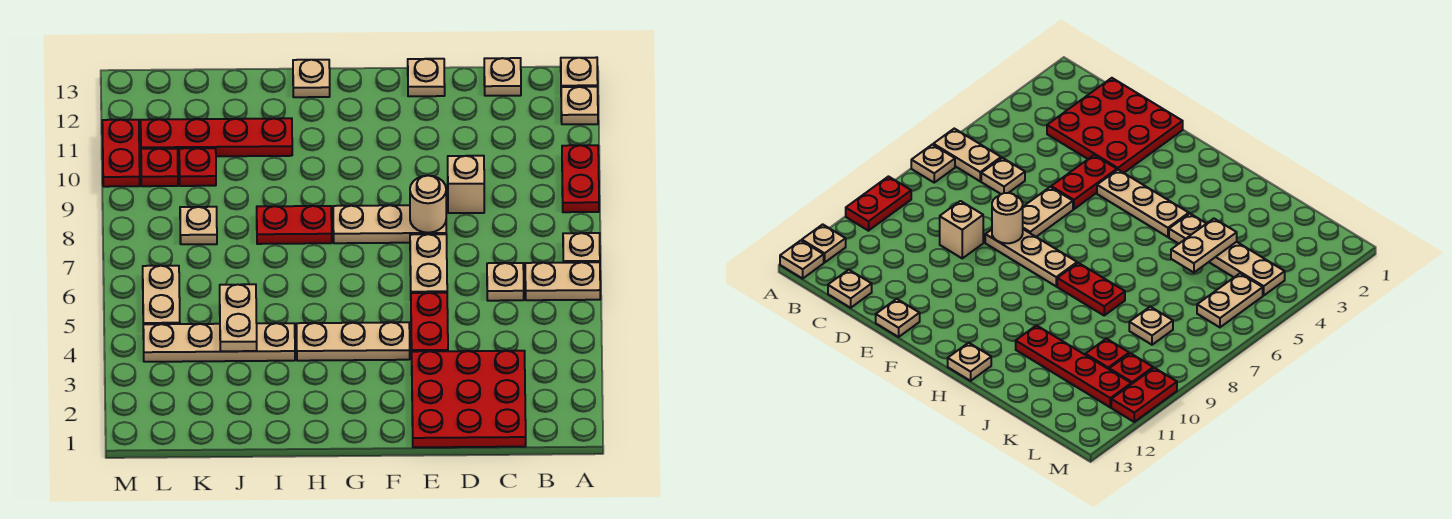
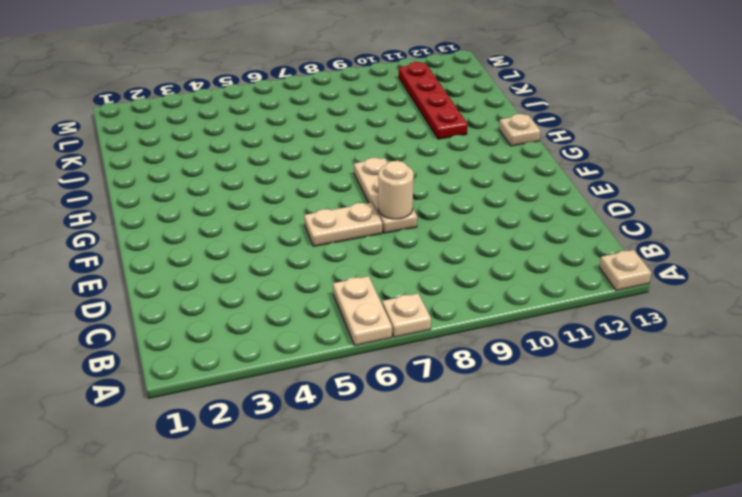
none -> red plate A9:A10 level 1
none -> tan plate A12 level 1
none -> red plate C1:E3 level 1

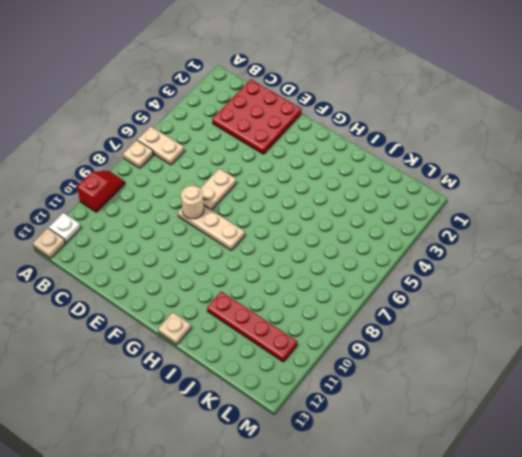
red slope A9:A10 level 1 top 10 -> red plate A9:A10 level 1
white plate A12 level 1 -> tan plate A12 level 1
none -> tan plate C6 level 1
none -> tan plate C13 level 1
none -> tan brick D9 level 1

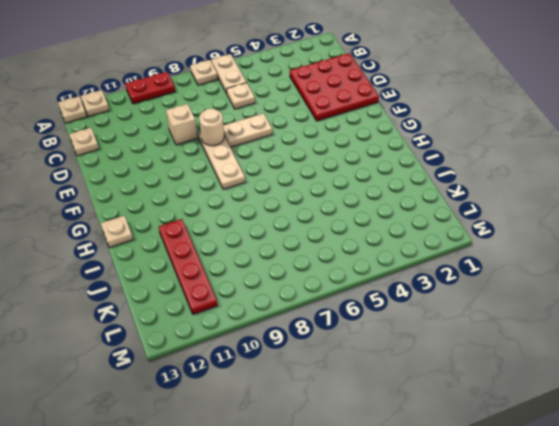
none -> red plate E4:E5 level 1
none -> tan plate E13 level 1
none -> tan plate F4:H4 level 1

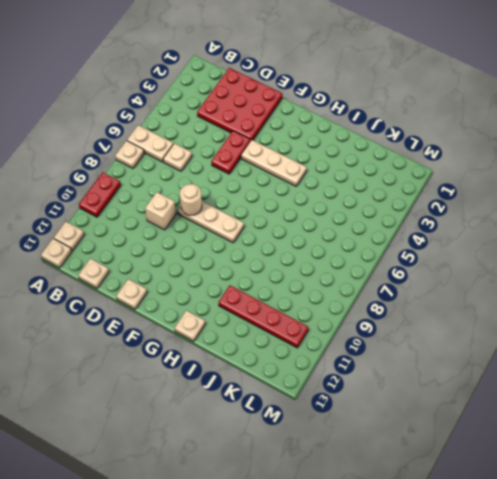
none -> tan plate E6:E7 level 1
none -> red plate H8:I8 level 1
none -> tan plate I4:L4 level 1

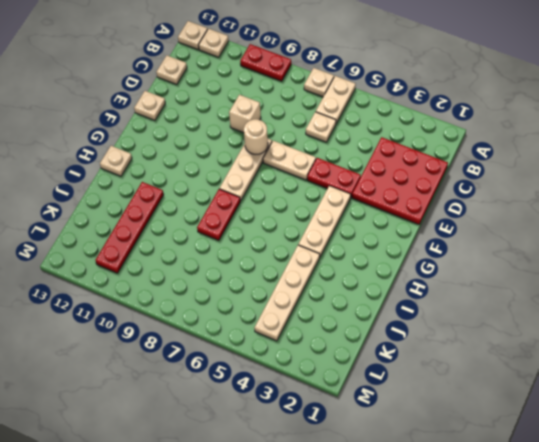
none -> tan plate K8 level 1
none -> red plate K10 level 1
none -> tan plate L5:L6 level 1

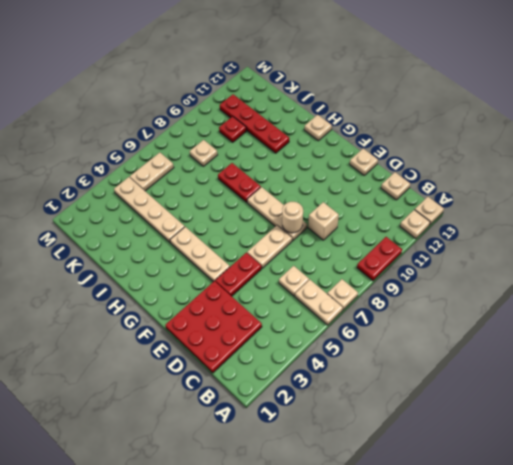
none -> red plate L10 level 1
none -> red plate M10:M11 level 1
none -> tan plate J4:J5 level 2

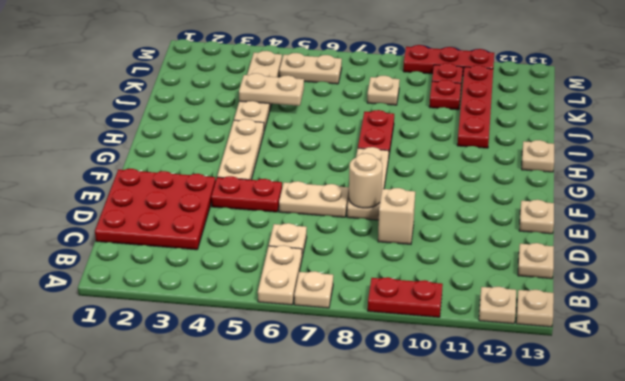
red plate M9:M11 level 1 -> red plate M10:M11 level 1

